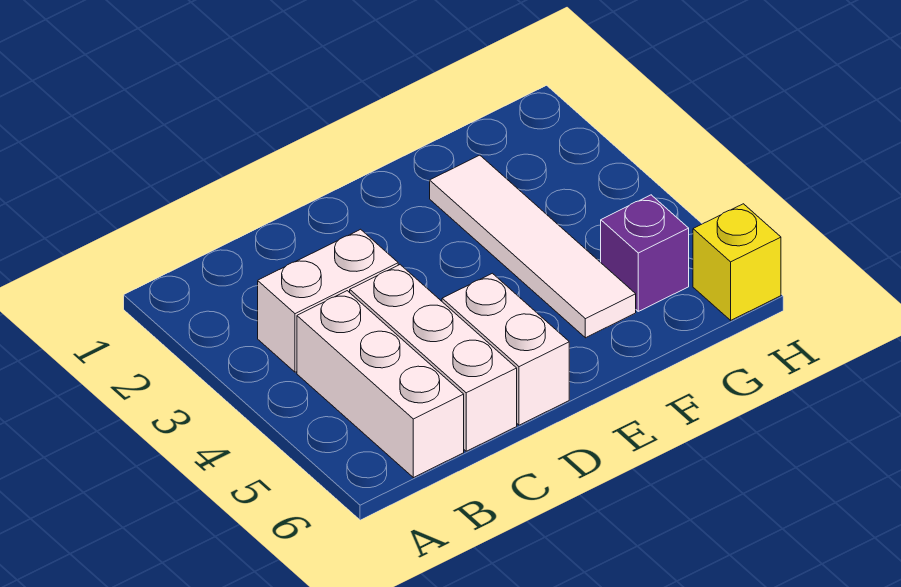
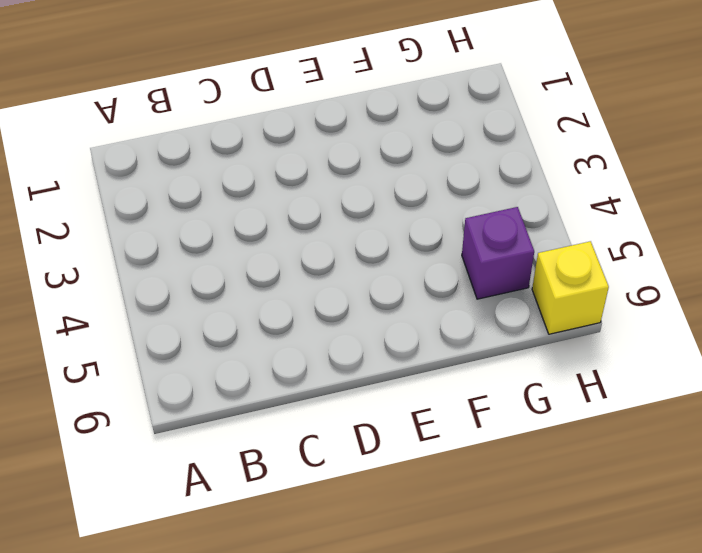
none -> white brick B3:C3 level 1
none -> white brick B4:B6 level 1

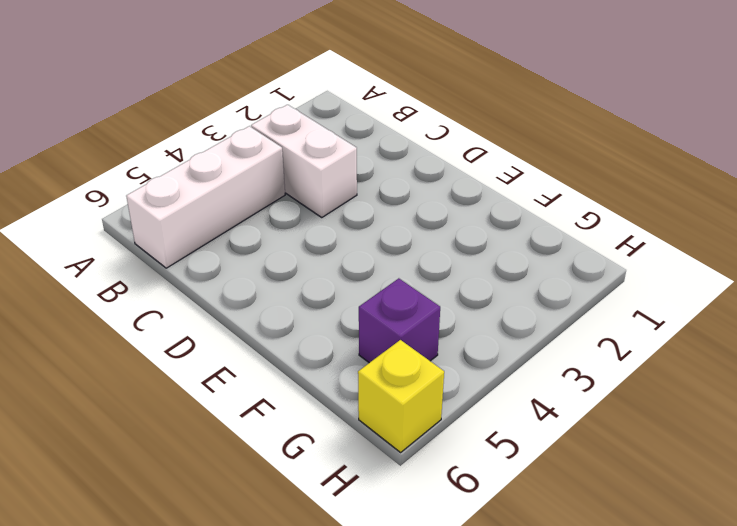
none -> white brick C4:C6 level 1
none -> white brick D5:D6 level 1

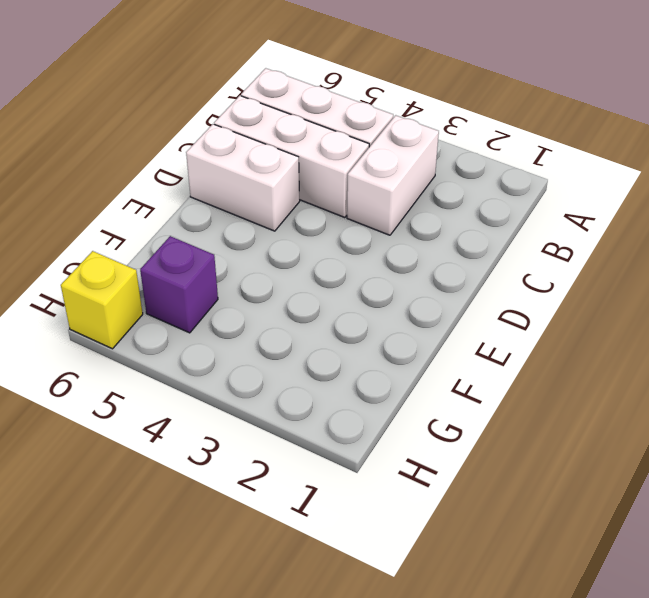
none -> white tile F2:F5 level 1

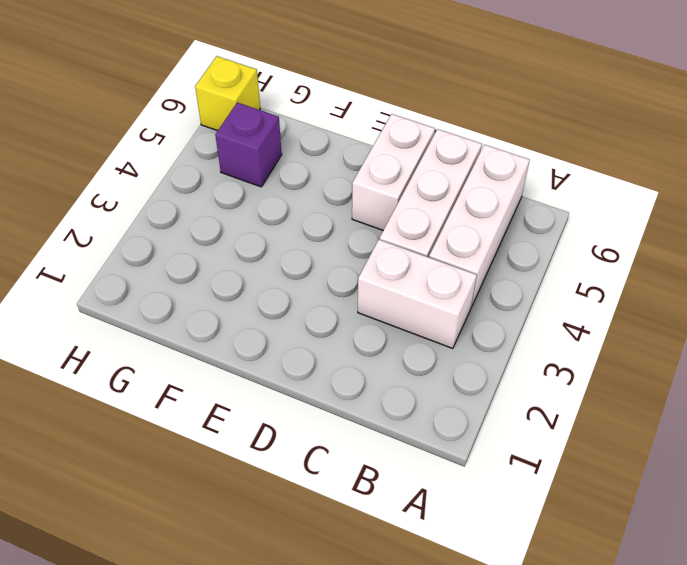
none -> white tile F2:F5 level 1

